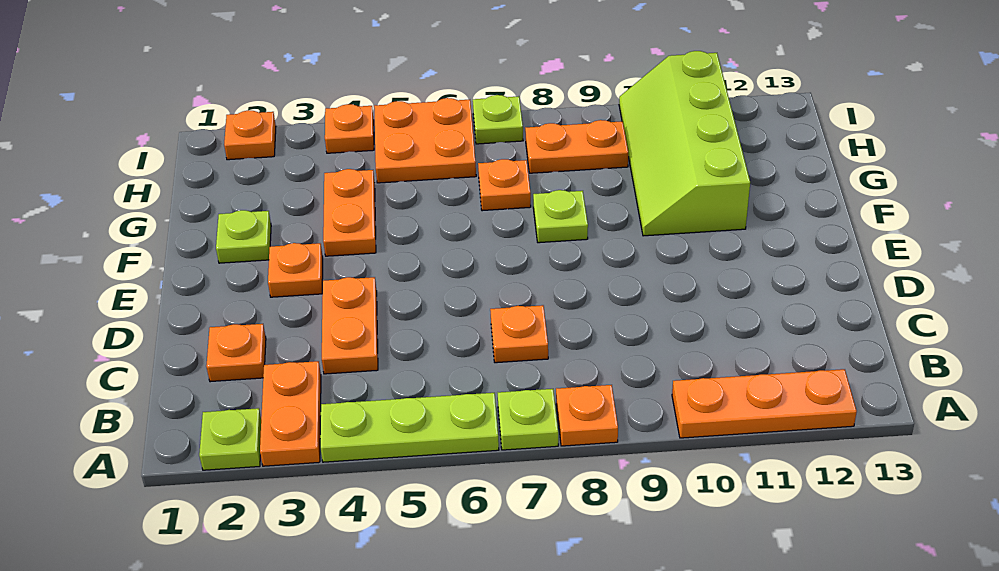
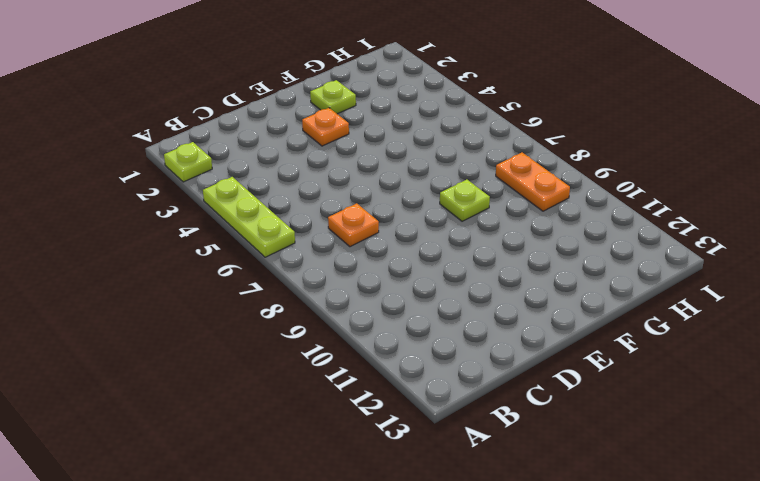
none -> orange plate A3:B3 level 1
none -> lime plate A7 level 1
none -> orange plate A8 level 1

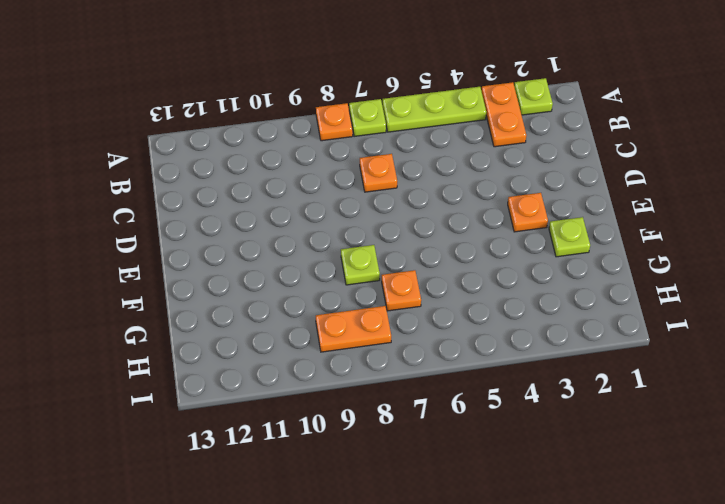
none -> orange plate A10:A12 level 1
none -> orange plate C2 level 1
none -> orange plate C4:D4 level 1

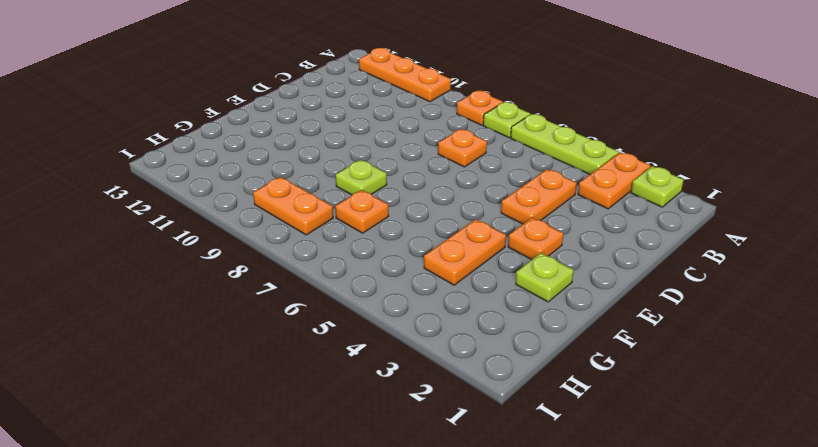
none -> orange plate C2 level 1
none -> lime slope F10:I11 level 1 top 11
none -> orange plate H5:I6 level 1

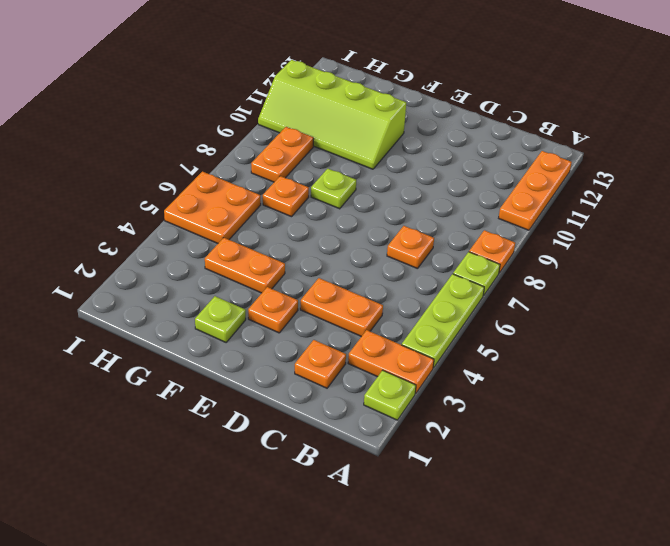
none -> orange plate I2 level 1
none -> orange plate I4 level 1
none -> lime plate I7 level 1

